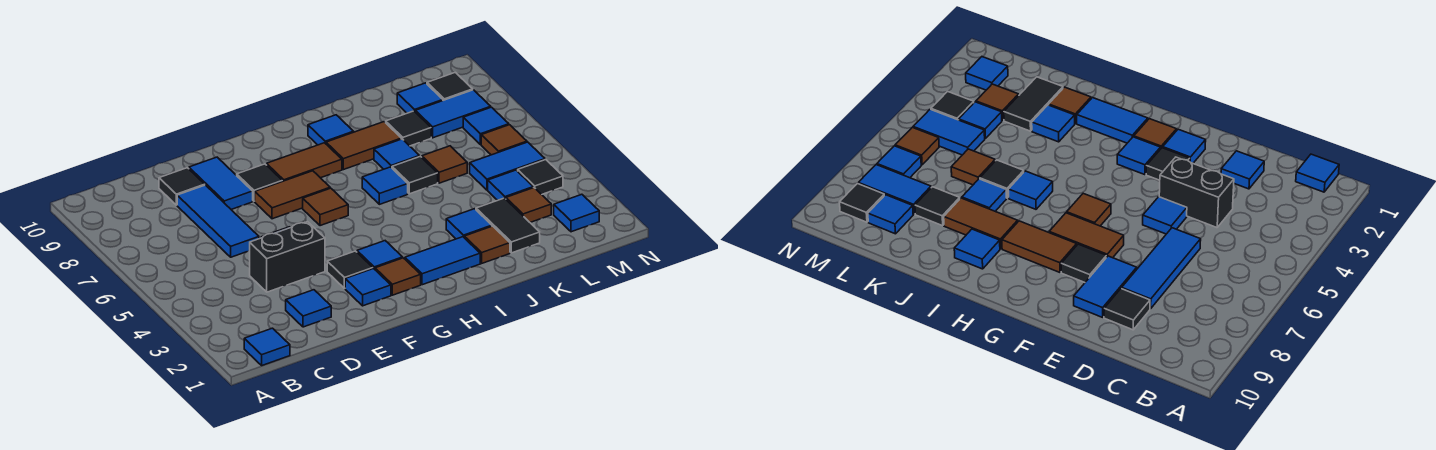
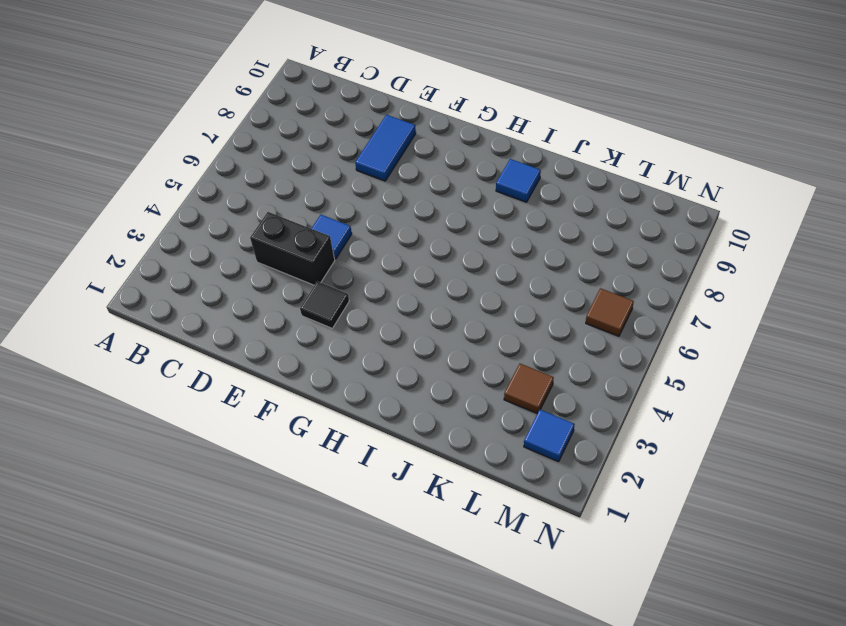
none -> blue tile B1 level 1
none -> blue tile D2 level 1
none -> blue tile D6:D8 level 1
none -> black tile D9 level 1

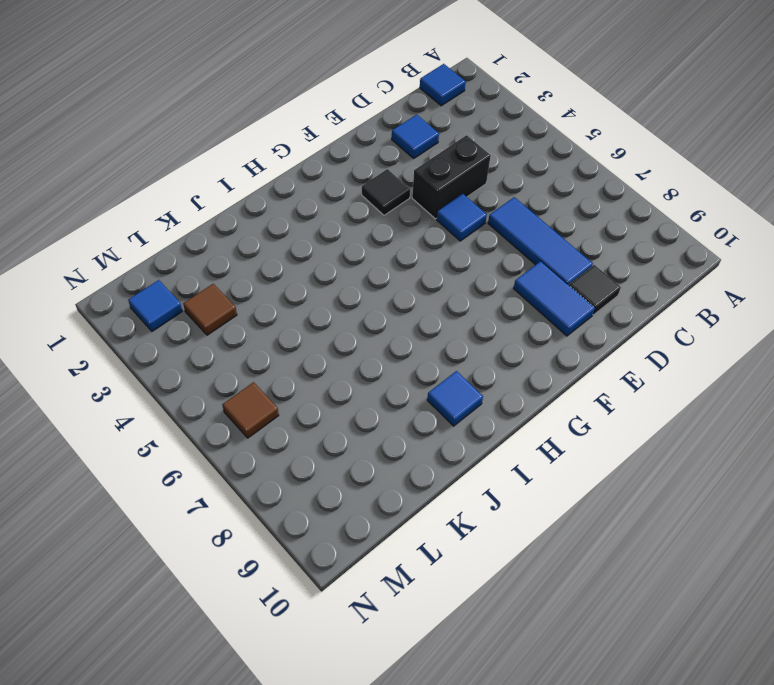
none -> blue tile F2 level 1
none -> brown tile F7:G7 level 1
none -> black tile F8 level 1
none -> brown tile G2 level 1

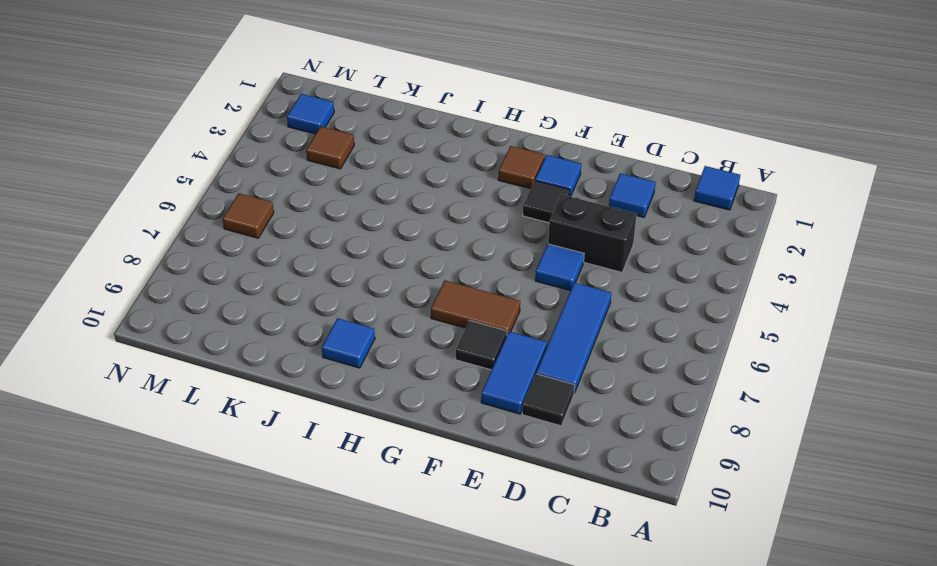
none -> blue tile G3 level 1
none -> brown tile G6 level 1
none -> brown tile G8:H8 level 1
none -> blue tile H2:I2 level 1

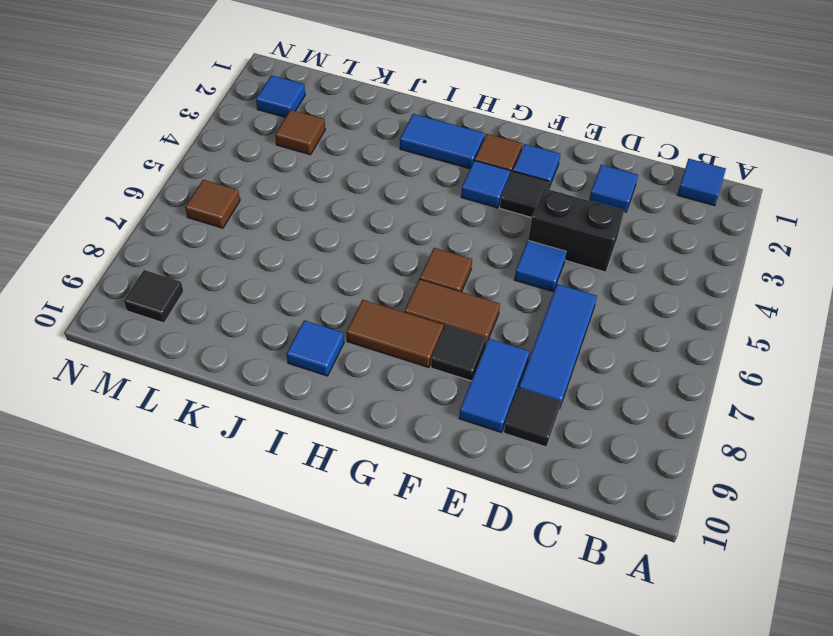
none -> blue tile I6 level 1
none -> brown tile I8:J8 level 1
none -> brown tile J2 level 1
none -> blue tile J3 level 1

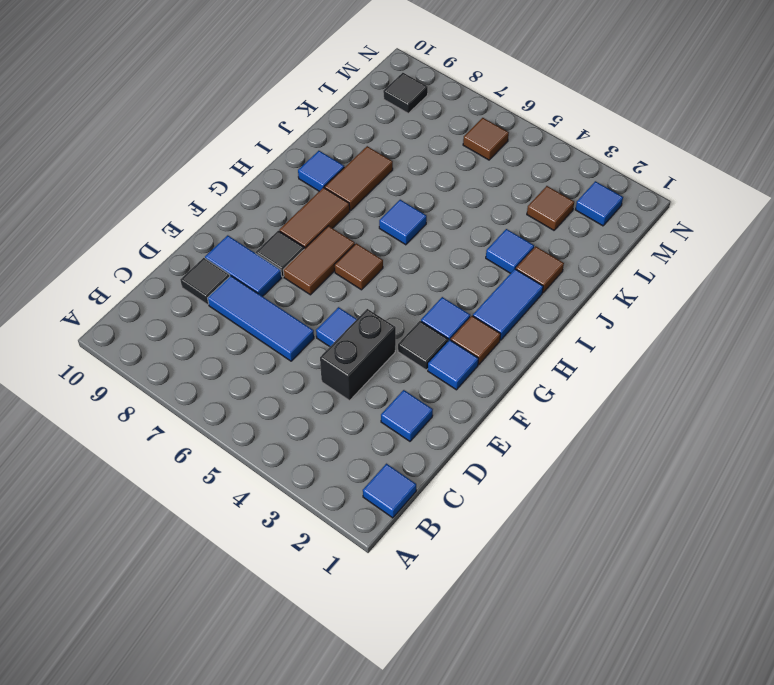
none -> black tile J6 level 1
none -> blue tile J7 level 1
none -> black tile K2:K3 level 1
none -> brown tile K6 level 1

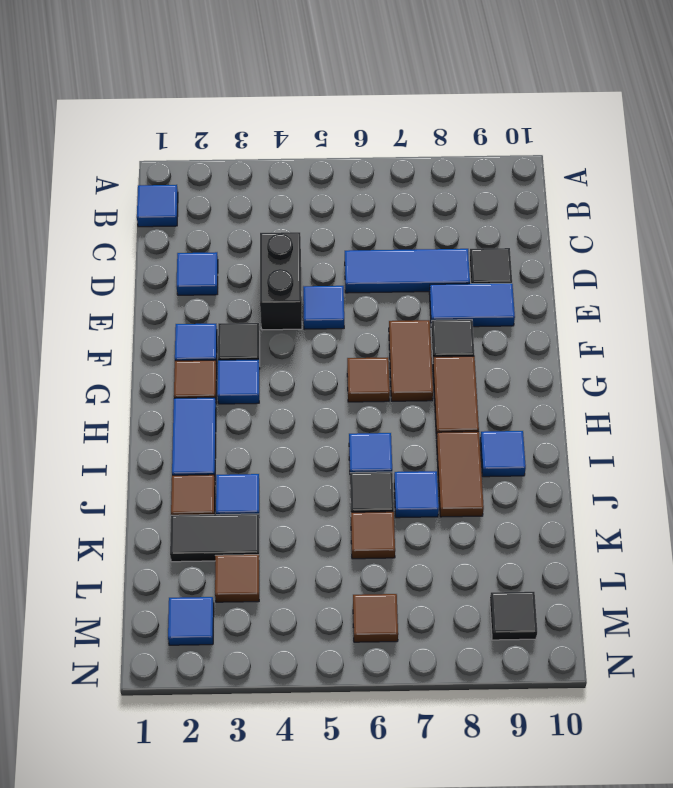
none -> black tile K8 level 1
none -> blue tile L4 level 1
none -> blue tile L5:M5 level 1
none -> blue tile L8:M8 level 1

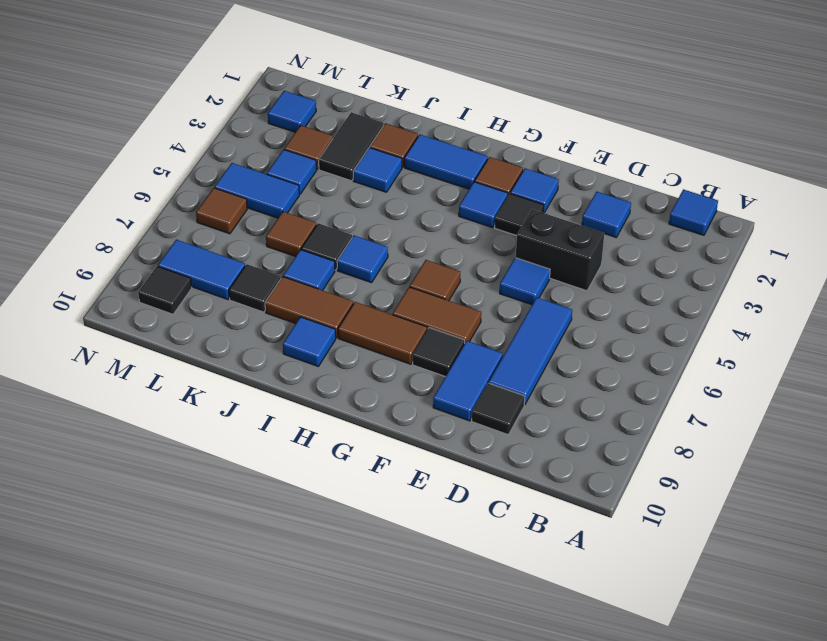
none -> blue tile L9 level 1
none -> black tile M4 level 1
none -> blue tile M7 level 1

